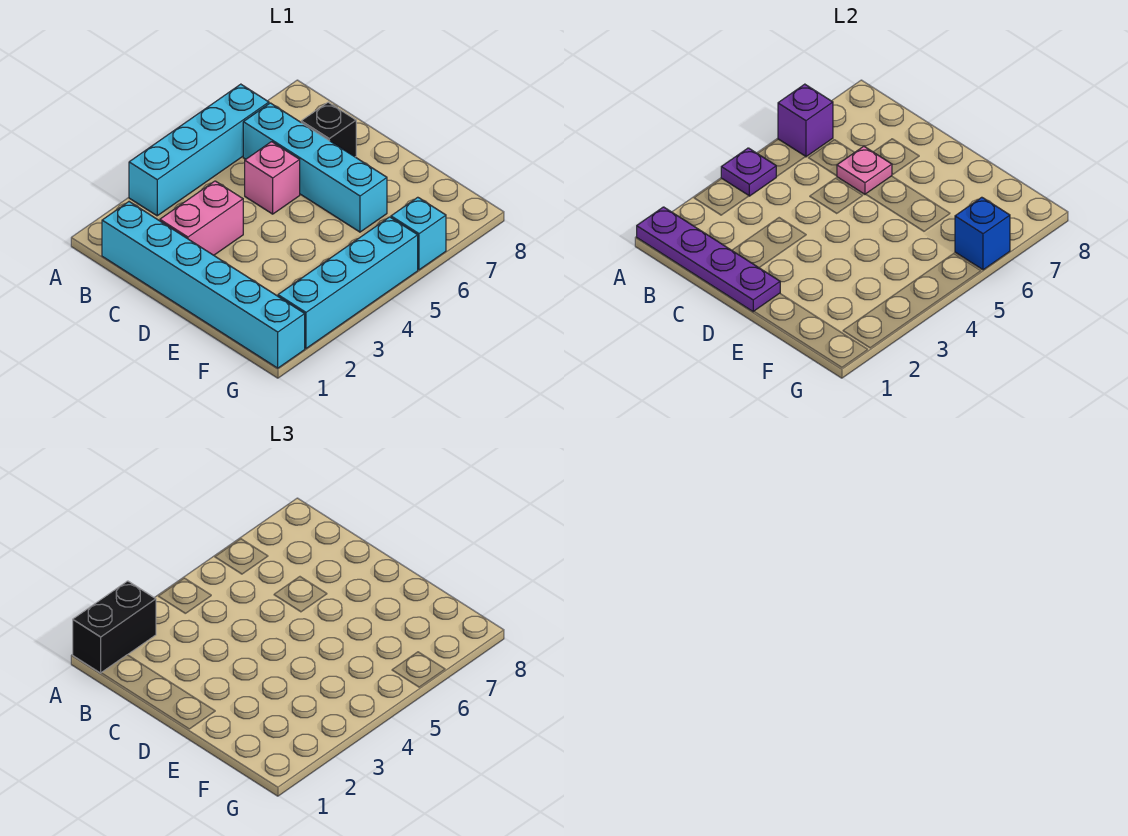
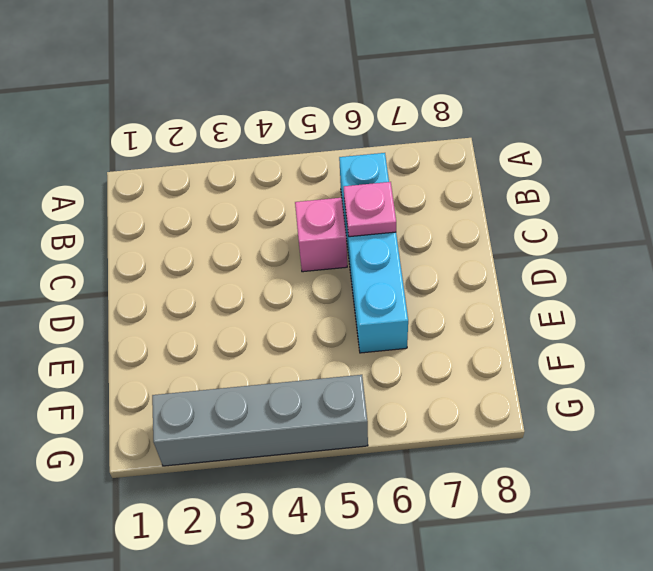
grey brick G2:G5 level 1 -> cyan brick G2:G5 level 1
none -> cyan brick A3:A6 level 1
none -> cyan brick B1:G1 level 1
none -> pink brick C2:C3 level 1

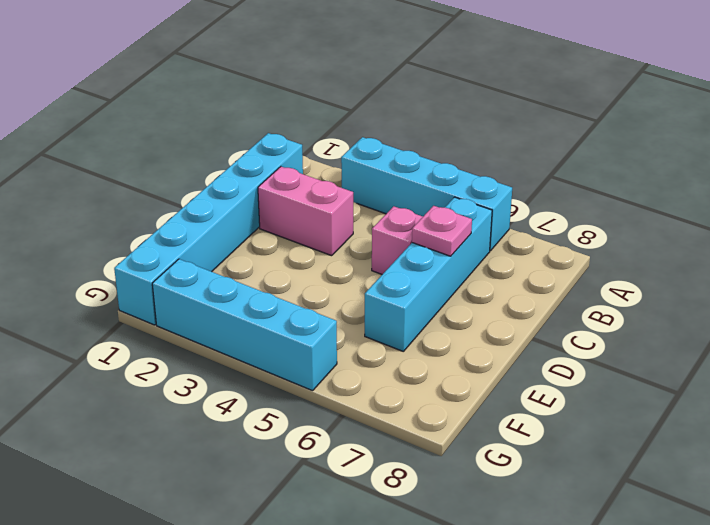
none -> black brick C7 level 1
none -> cyan brick G6 level 1
none -> purple plate A1:D1 level 2

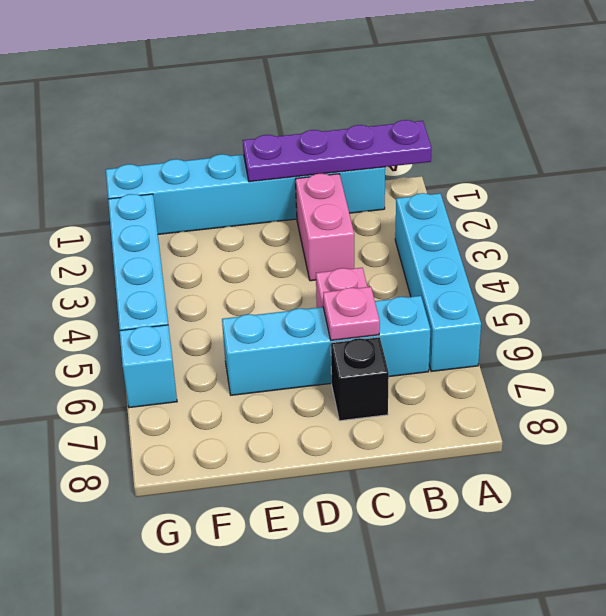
none -> purple plate A4 level 2
none -> purple brick A6 level 2
none -> blue brick G6 level 2

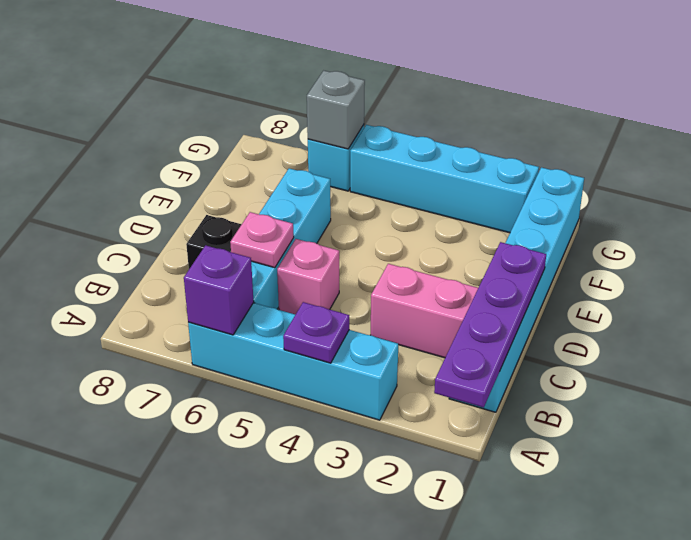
grey brick G6 level 2 -> blue brick G6 level 2
none -> black brick A1:A2 level 3

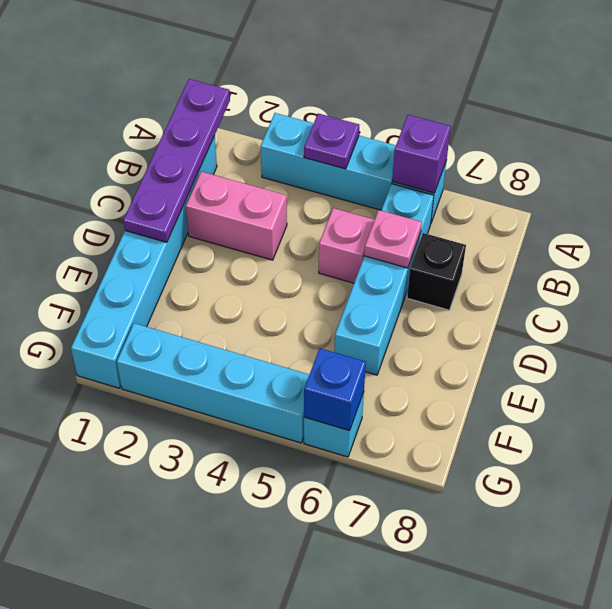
none -> black brick A1:A2 level 3

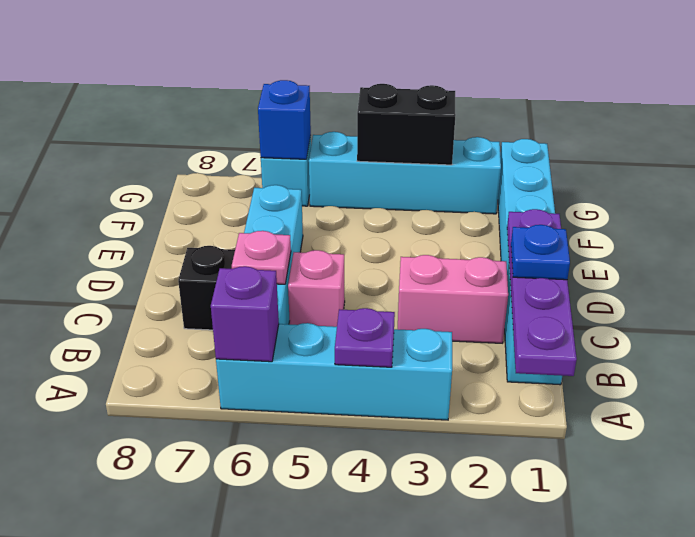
blue plate C1 level 3 -> none
black brick G3:G4 level 2 -> black brick A1:A2 level 3

